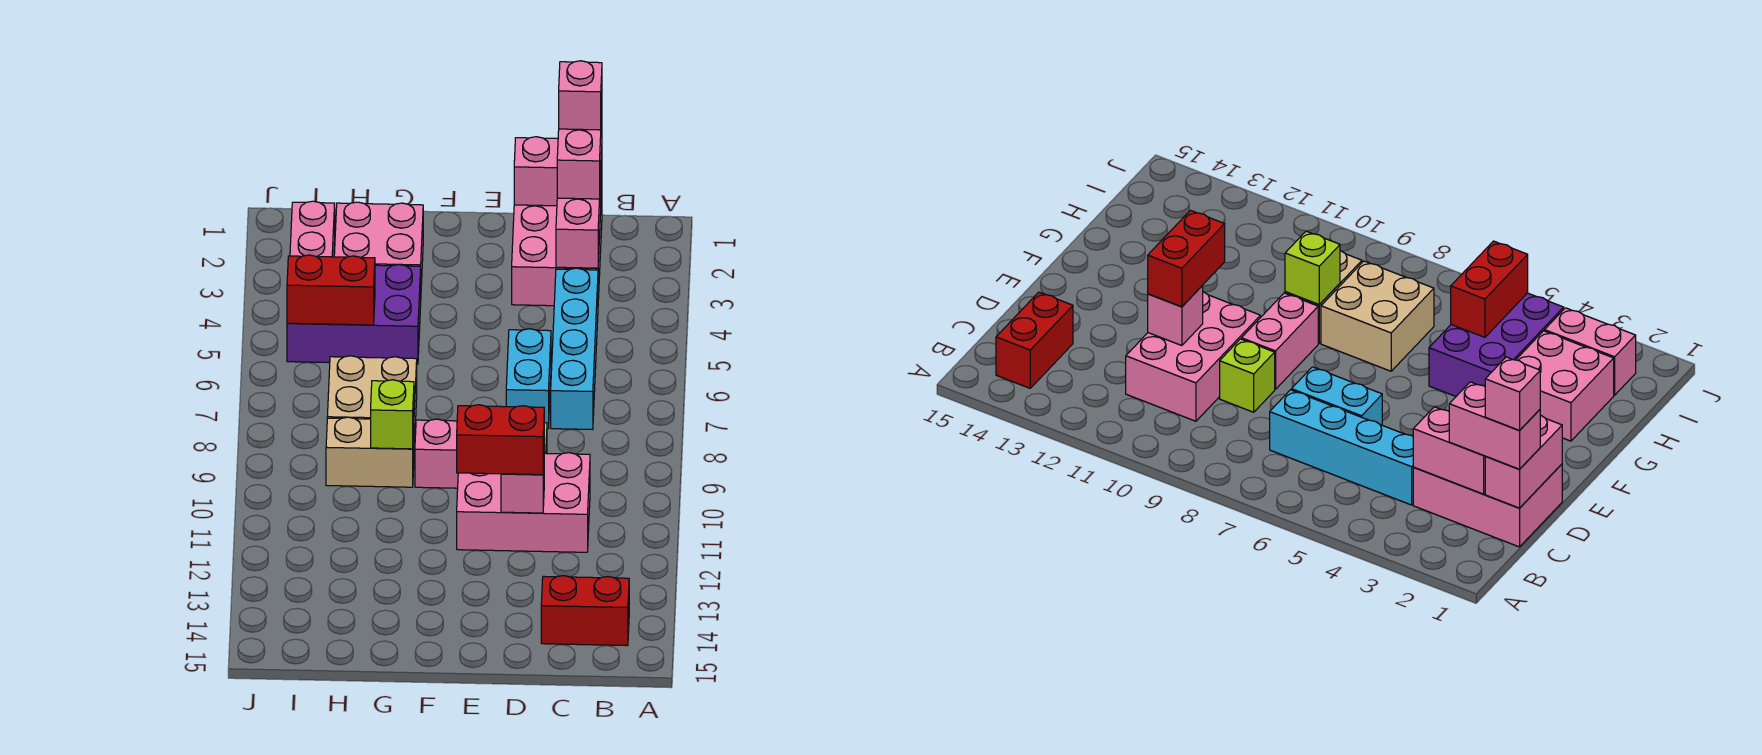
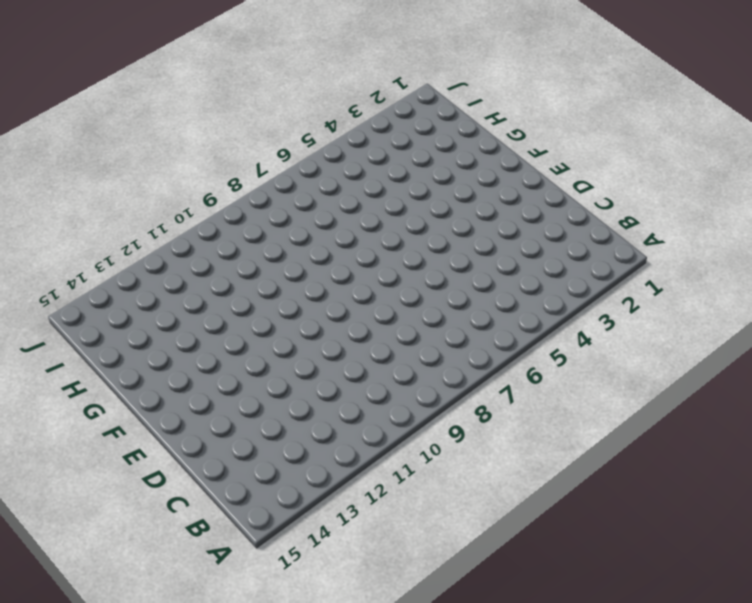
none -> red brick B14:C14 level 1
none -> pink brick C1:D3 level 1
none -> cyan brick C4:C7 level 1

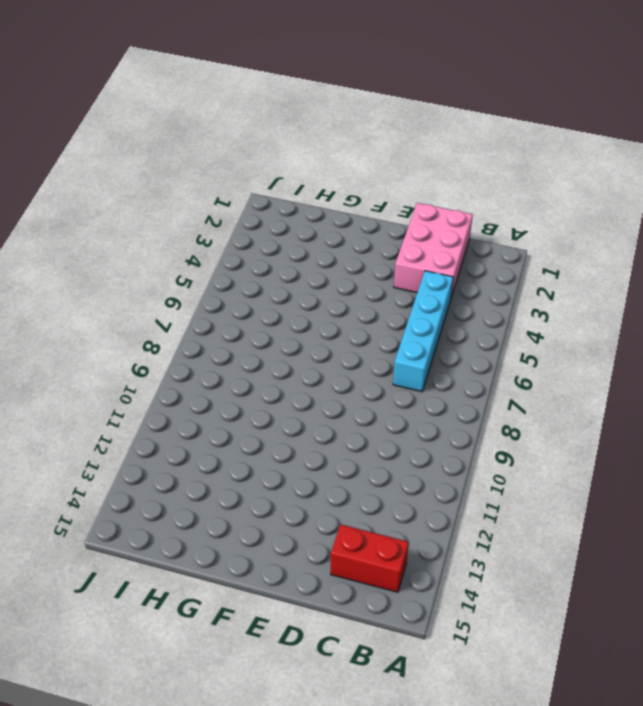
none -> pink brick C10:E11 level 1
none -> cyan brick D6:D7 level 1
none -> lime brick D9 level 1

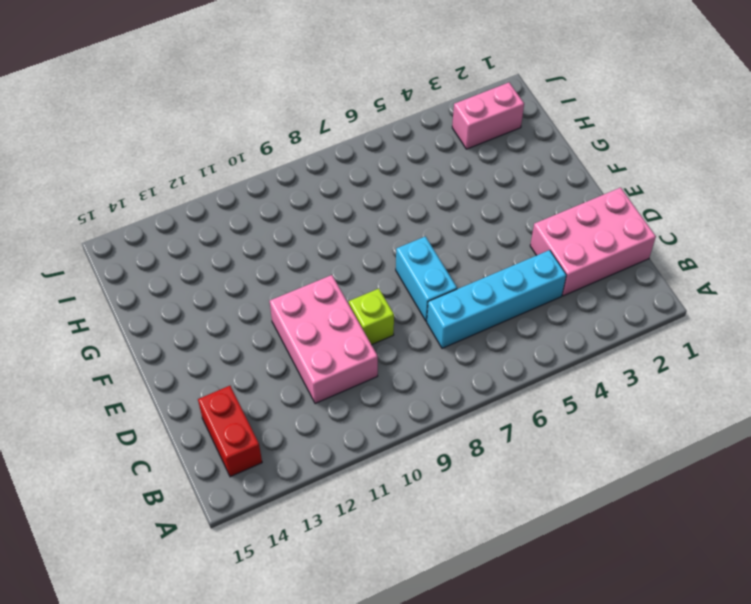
cyan brick D7:E7 level 1 -> cyan brick D6:D7 level 1
none -> pink brick E9:F9 level 1
none -> pink brick G2:H3 level 1
none -> purple brick G4:I5 level 1

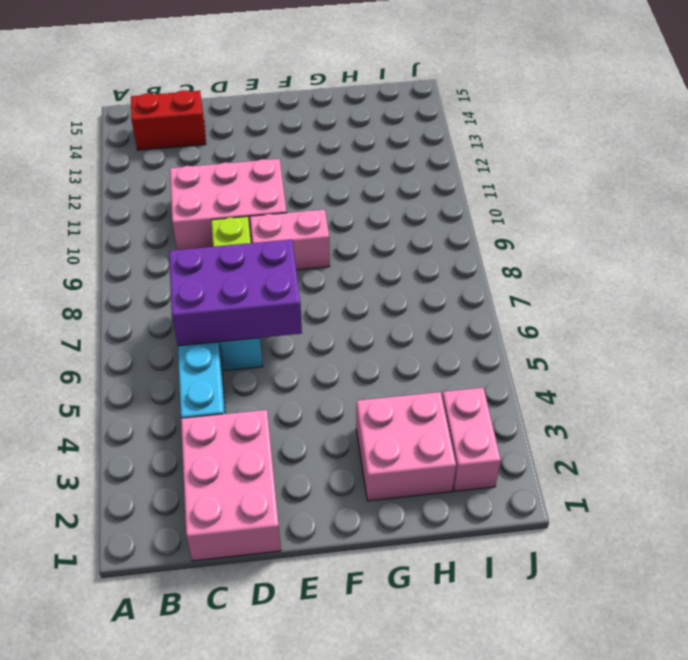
purple brick C6:E7 level 2 -> purple brick G4:I5 level 1
none -> tan brick G7:H8 level 1
none -> tan brick G9:H9 level 1
none -> pink brick C1:D1 level 2

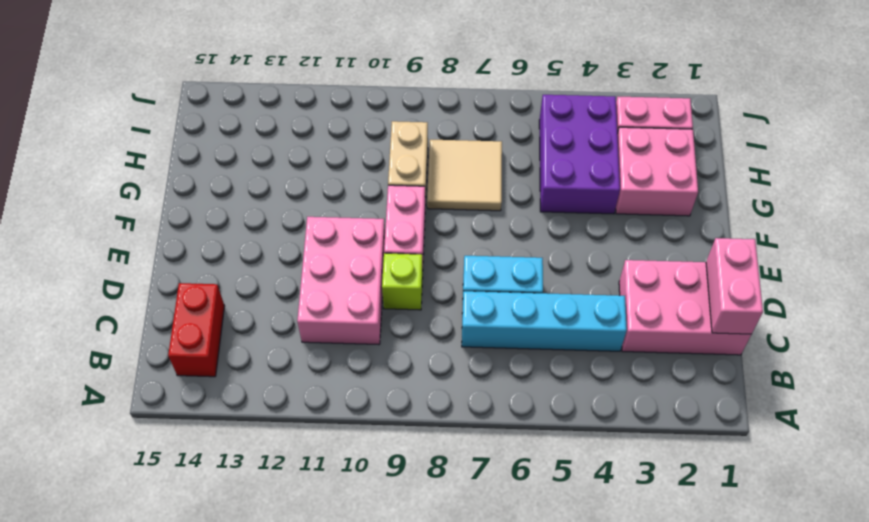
tan tile G7:H8 level 1 -> tan brick G7:H8 level 1
none -> pink brick C2:C3 level 2
none -> pink brick D11 level 2
none -> lime brick G9 level 2

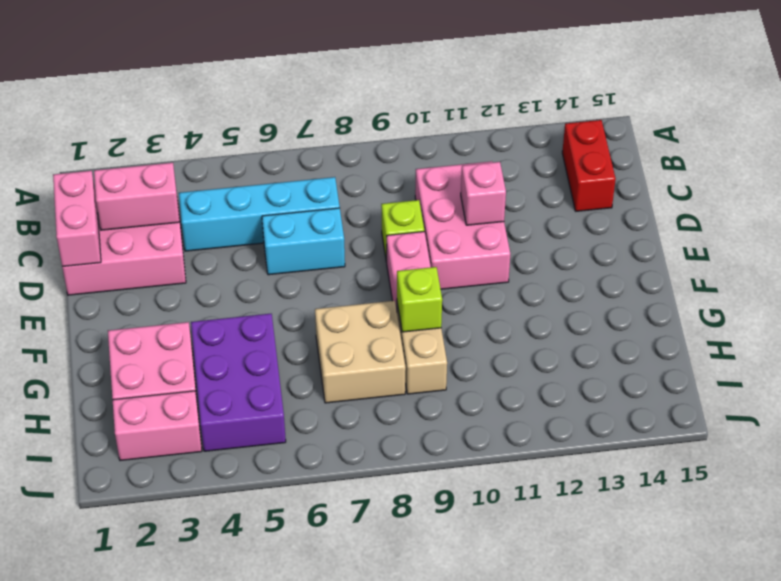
none -> red brick H5:I5 level 2
none -> pink brick C1:C2 level 3
none -> red brick D11:E11 level 3

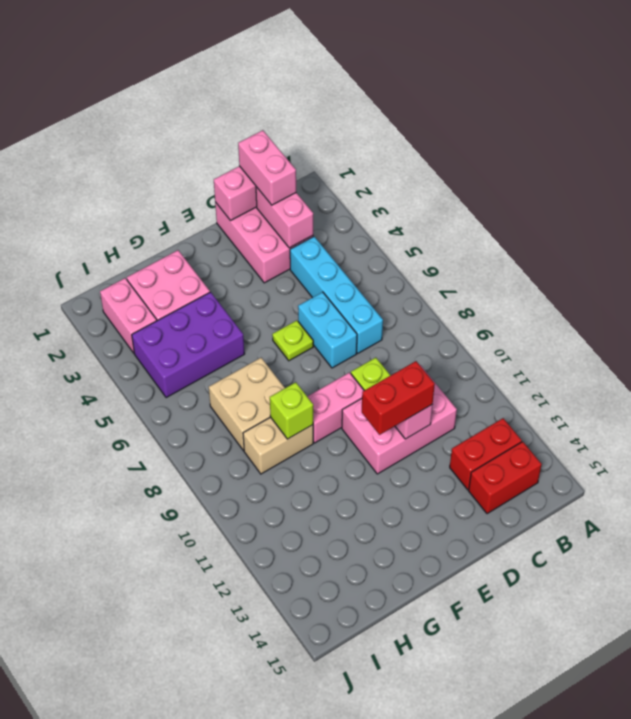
red brick B13:C13 level 1 -> red brick H5:I5 level 2
lime plate E6 level 1 -> none
none -> pink brick C1 level 4

